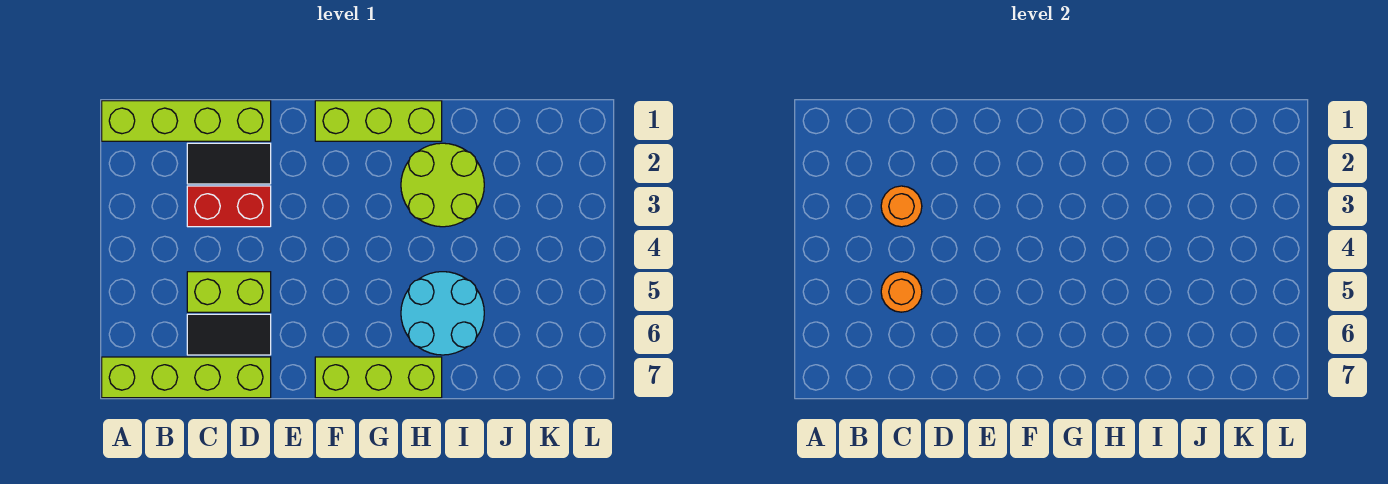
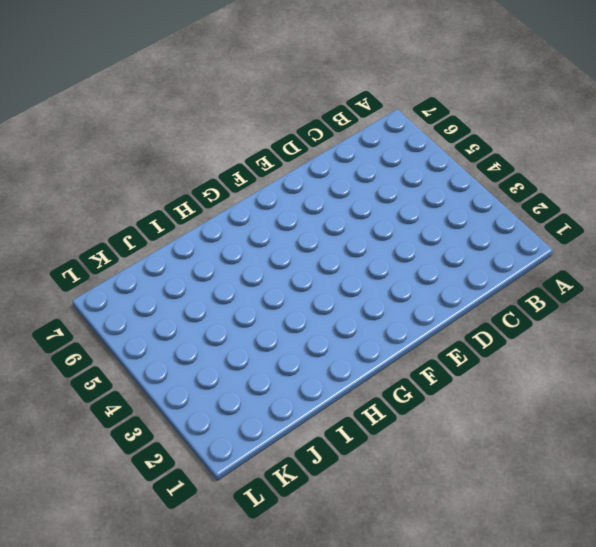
none -> lime brick A1:D1 level 1
none -> lime brick A7:D7 level 1
none -> black tile C2:D2 level 1

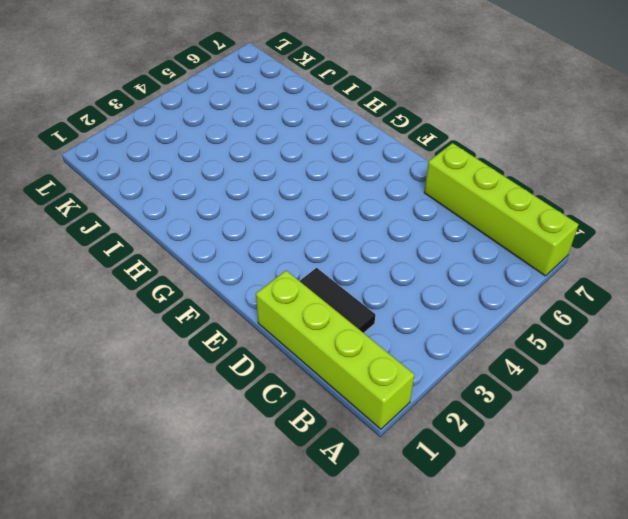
none -> red brick C3:D3 level 1
none -> lime brick C5:D5 level 1
none -> black tile C6:D6 level 1

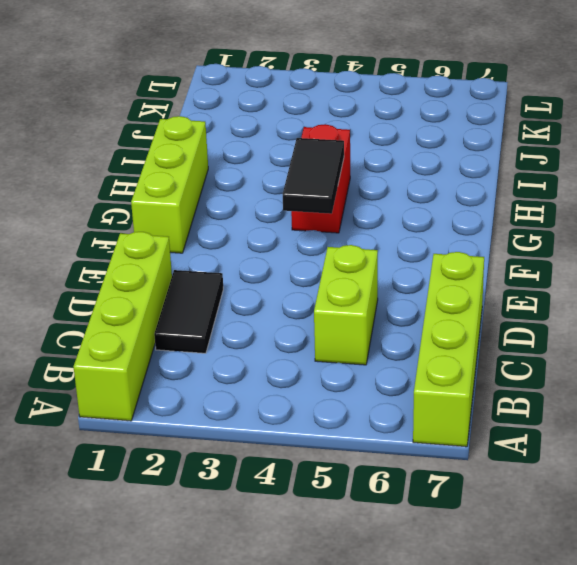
black tile F4:G4 level 2 -> black tile C6:D6 level 1
red brick G4:H4 level 1 -> red brick C3:D3 level 1
none -> lime brick F7:H7 level 1
none -> lime round brick H2:I3 level 1
none -> cyan round brick H5:I6 level 1

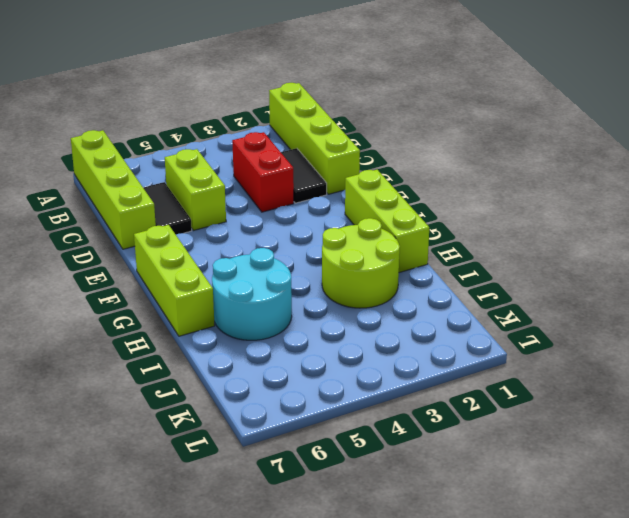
none -> orange round brick C3 level 2
none -> orange round brick C5 level 2

